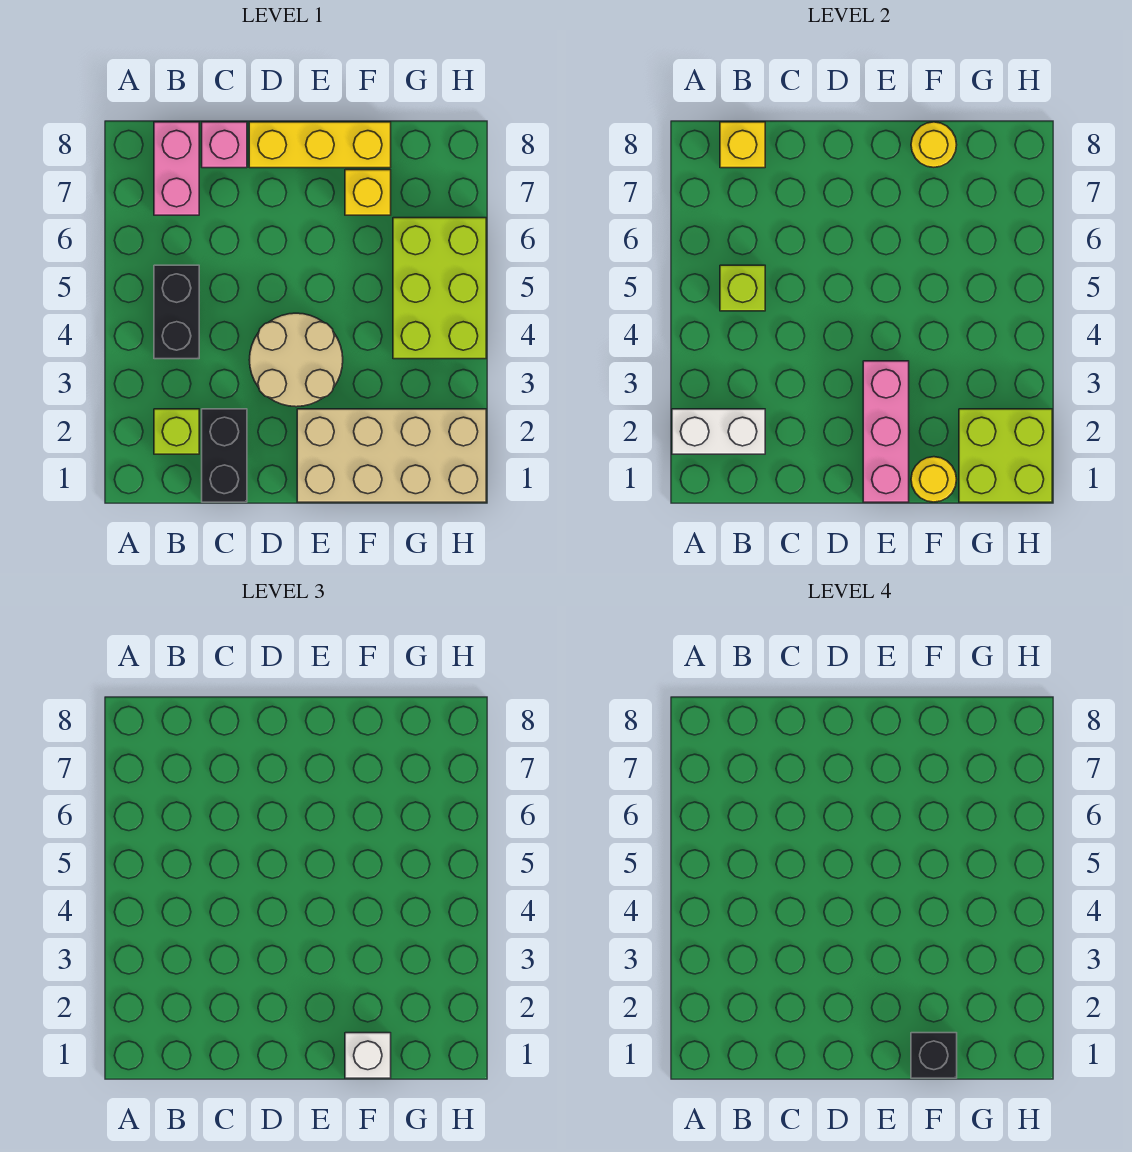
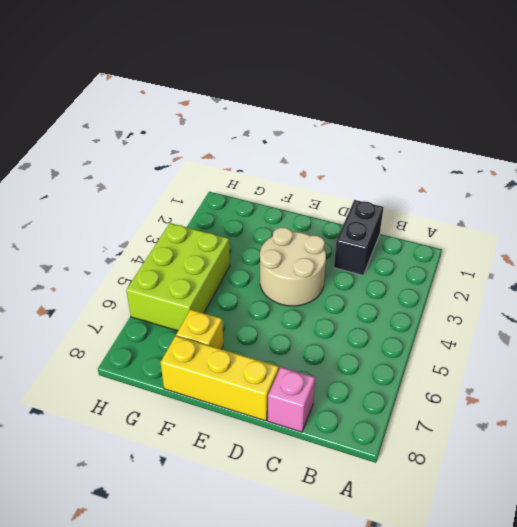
none -> lime brick B2 level 1
none -> black brick B4:B5 level 1
none -> pink brick B7:B8 level 1

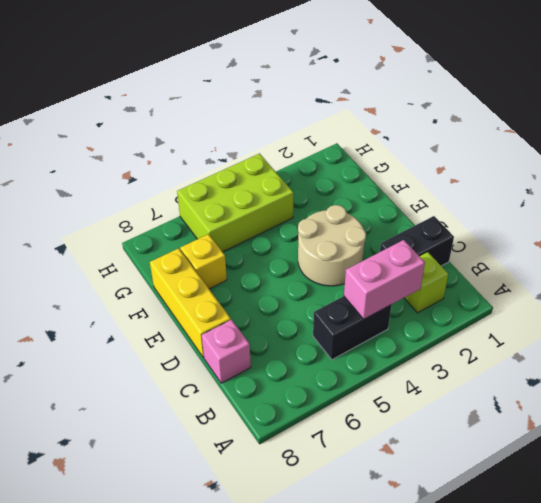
pink brick B3:B4 level 2 -> pink brick B7:B8 level 1
none -> tan brick E1:H2 level 1
none -> white brick A2:B2 level 2
none -> lime brick B5 level 2

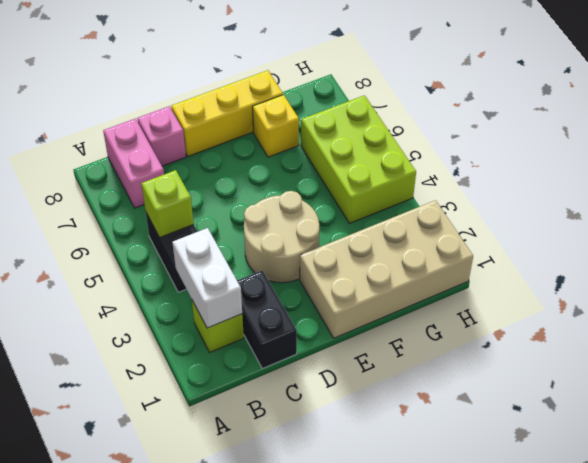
white brick B2:B3 level 2 -> white brick A2:B2 level 2
none -> yellow brick B8 level 2
none -> pink brick E1:E3 level 2
none -> yellow round brick F1 level 2

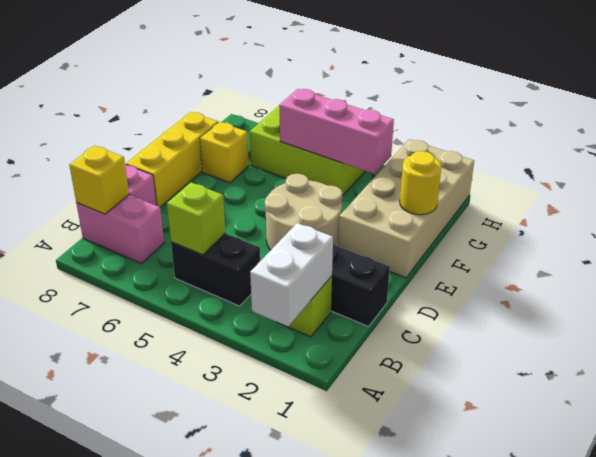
pink brick G3:G5 level 2 -> pink brick E1:E3 level 2
none -> yellow round brick F8 level 2
none -> lime brick G1:H2 level 2
none -> white brick F1 level 3

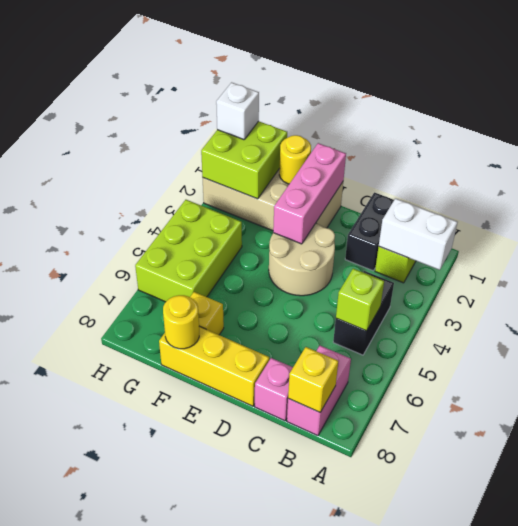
white brick H1 level 3 -> white brick F1 level 3
none -> black brick F1 level 4

